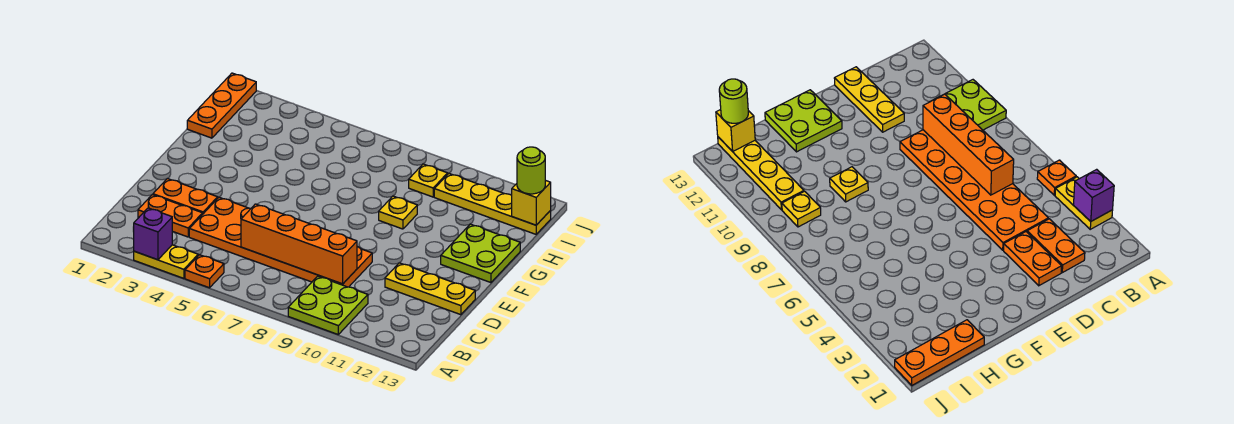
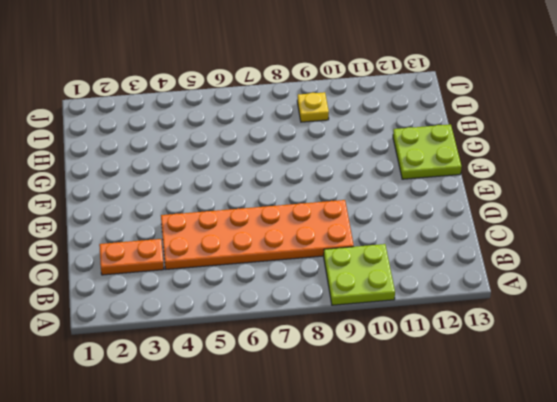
none -> yellow plate A3:A4 level 1
none -> orange plate A5 level 1
none -> orange plate D2:D3 level 1

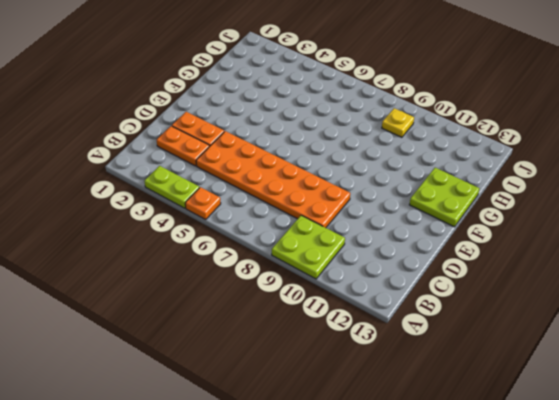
lime plate A3:A4 level 1 -> yellow plate A3:A4 level 1
none -> yellow plate D11:D13 level 1
none -> yellow plate G9 level 1
none -> orange plate H1:J1 level 1

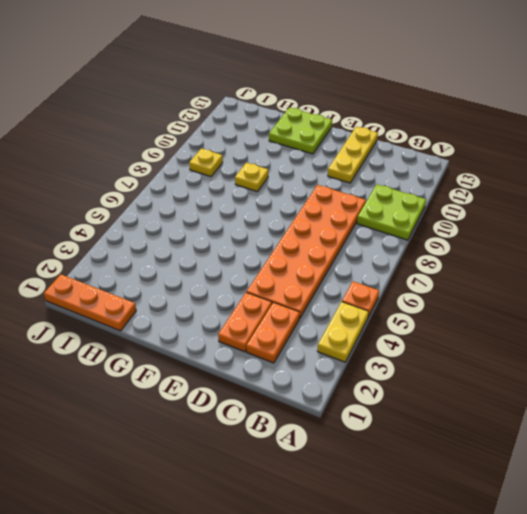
none -> yellow plate I10:I13 level 1
none -> purple brick A3 level 2
none -> orange brick C6:C9 level 2

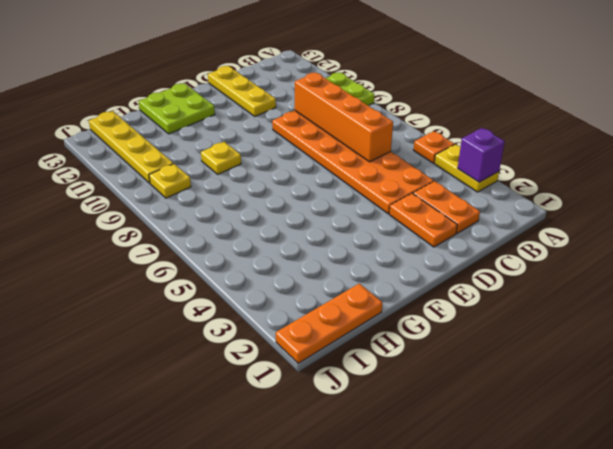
none -> yellow brick I13 level 2
none -> lime round brick I13 level 3

